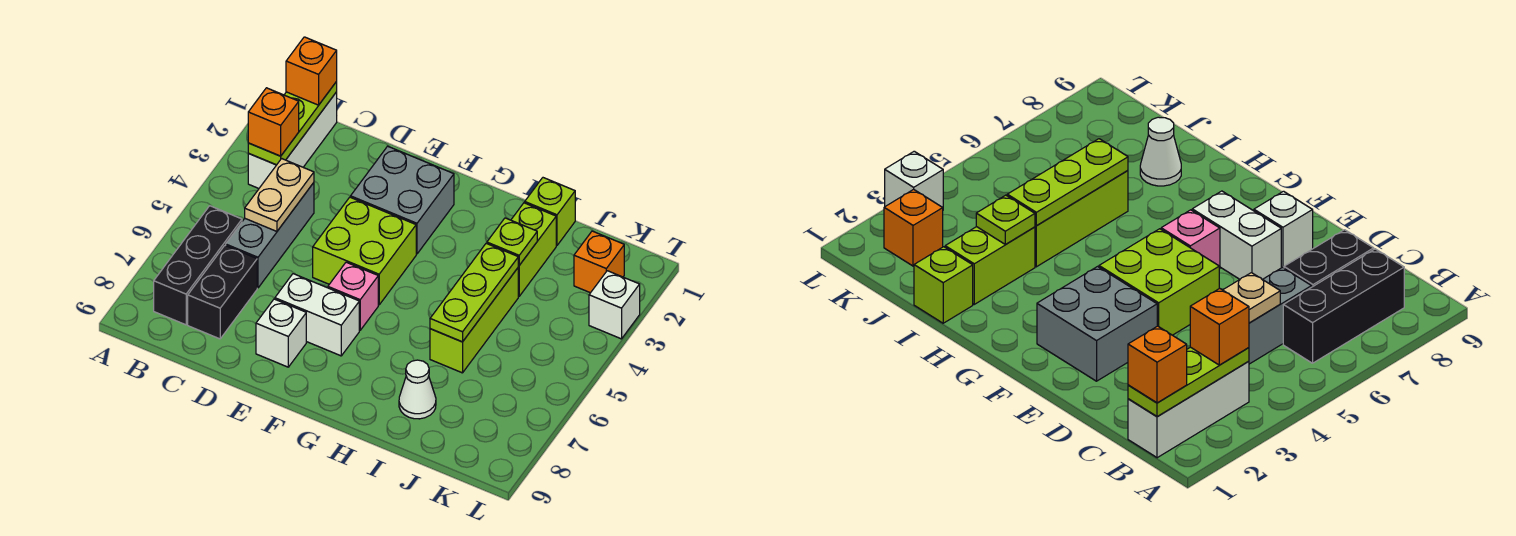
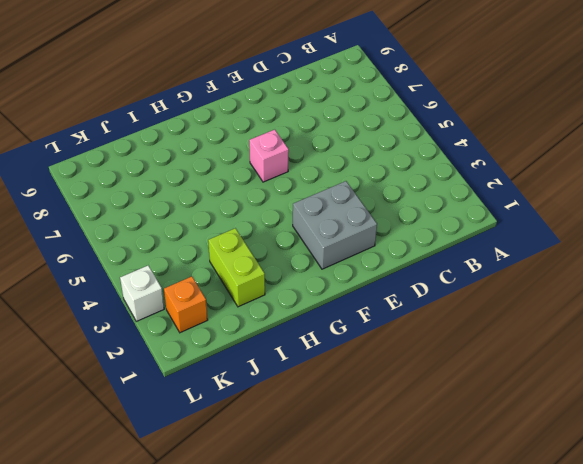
none -> white brick B1:B3 level 1
none -> black brick B6:B8 level 1
none -> grey brick C4:C6 level 1

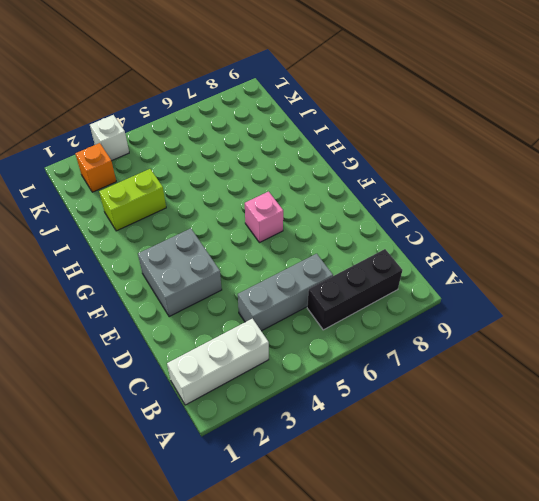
none -> black brick C7:C8 level 1
none -> lime brick E4:F5 level 1
none -> white brick E7:F7 level 1

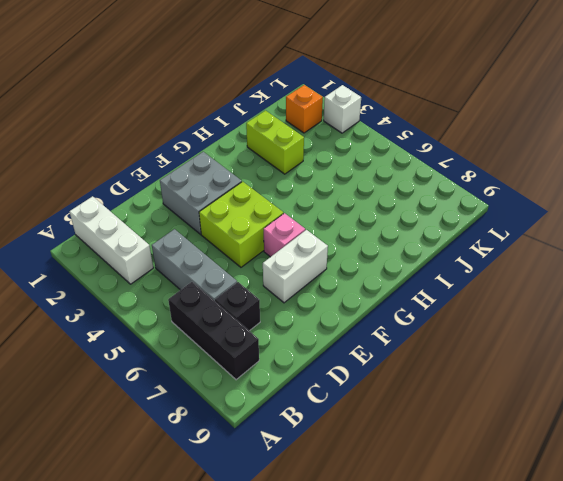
black brick C7 level 1 -> black brick C7:C8 level 1
none -> white brick E8 level 1
none -> lime brick I1 level 1
none -> lime brick I4:I6 level 1

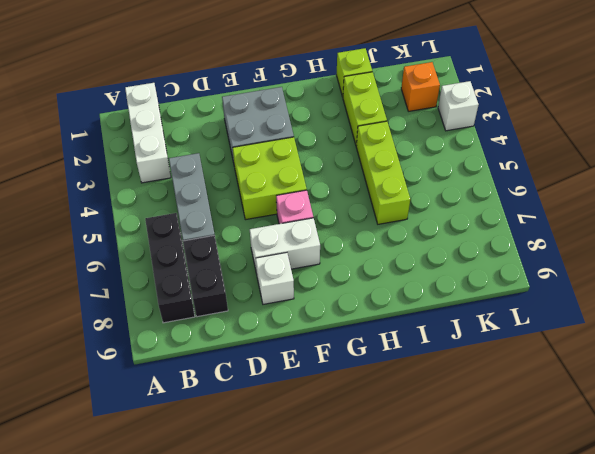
none -> white cone I8 level 1
none -> lime plate B1:B3 level 2
none -> tan plate C4:C5 level 2

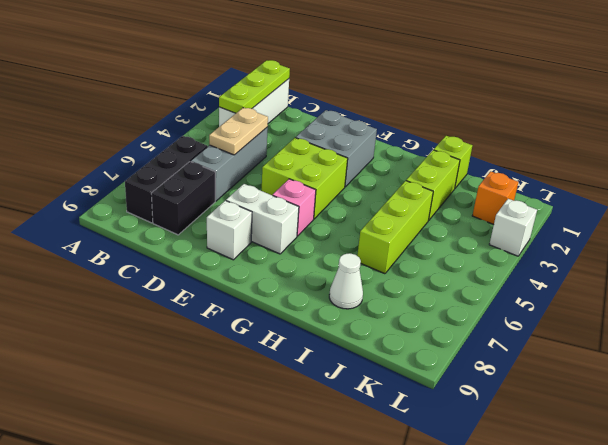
none -> lime plate I3 level 2
none -> lime plate I4:I6 level 2
none -> orange brick B1 level 3

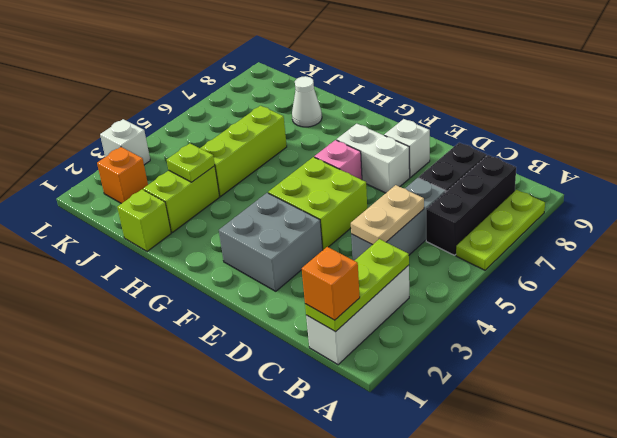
lime plate A6:A8 level 1 -> lime plate I4:I6 level 2
none -> orange brick B3 level 3

